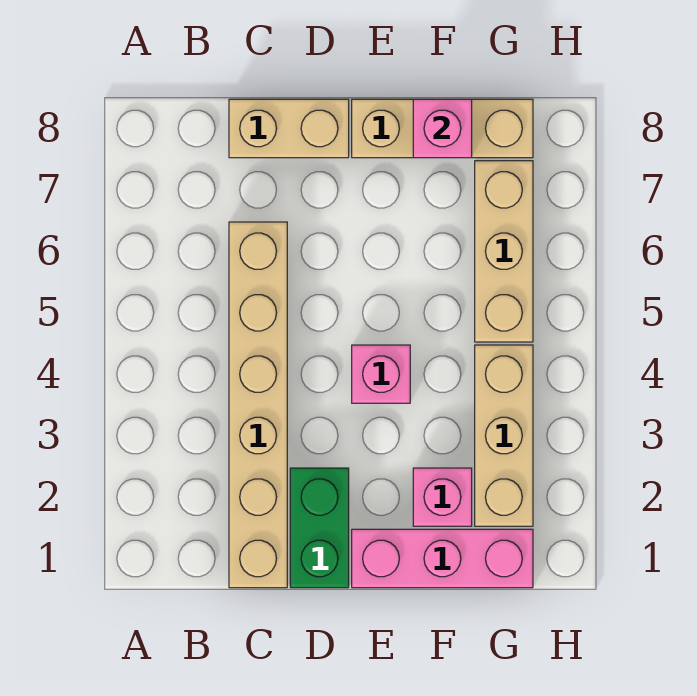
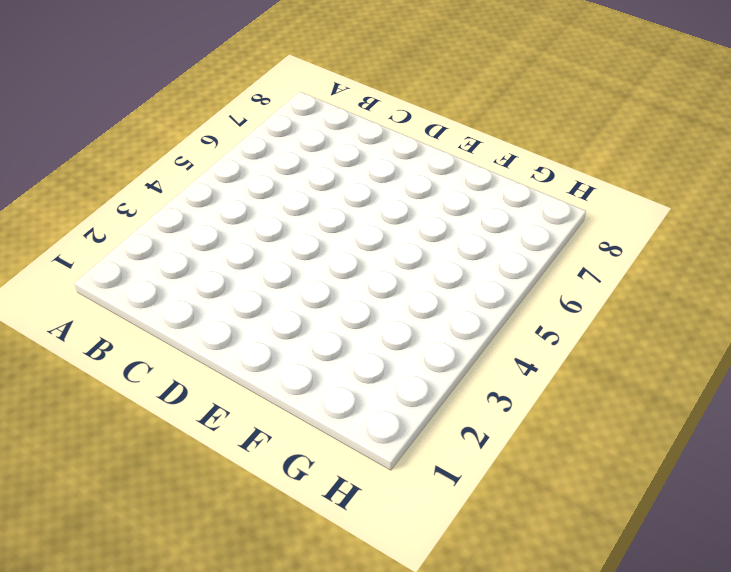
none -> tan brick C1:C6 level 1
none -> tan brick C8:D8 level 1

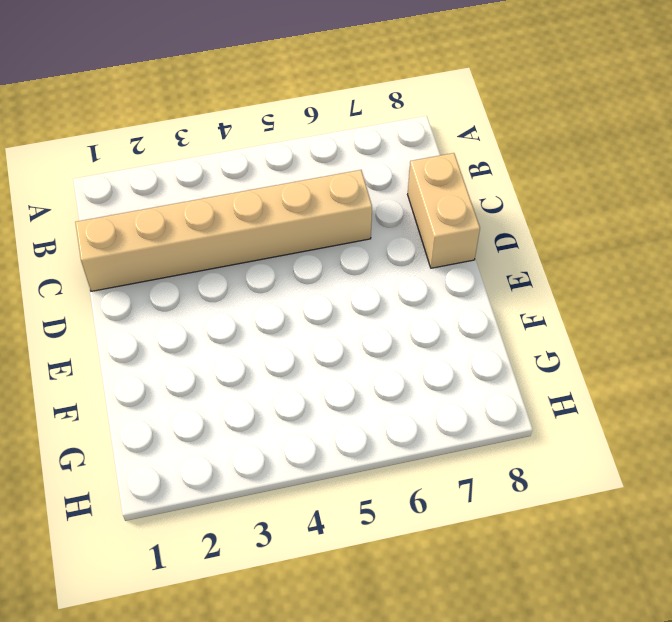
none -> green brick D1:D2 level 1
none -> pink brick E1:G1 level 1

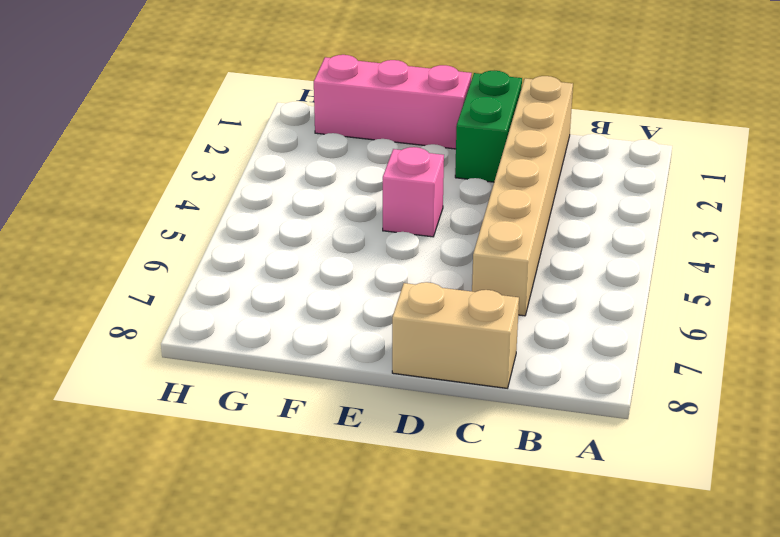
none -> tan brick E8:G8 level 1
none -> pink brick F2 level 1

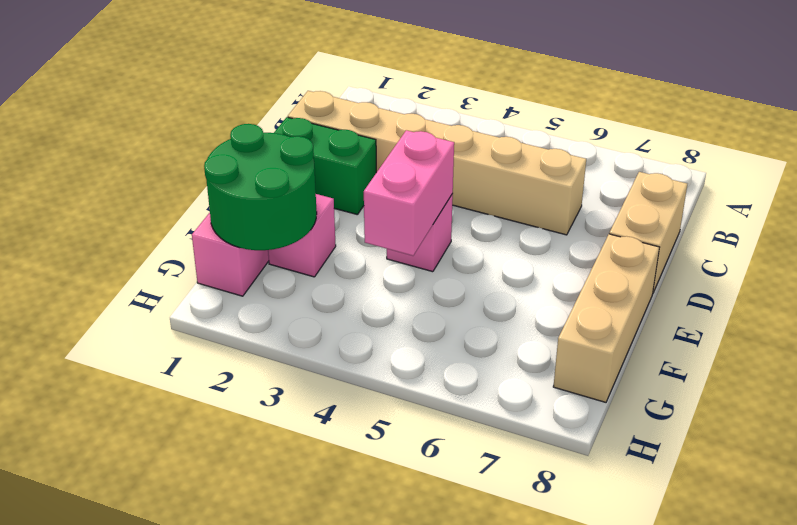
pink brick E4:F4 level 2 -> none
green round brick F1:G2 level 2 -> none
none -> tan brick G2:G4 level 1
none -> tan brick G5:G7 level 1

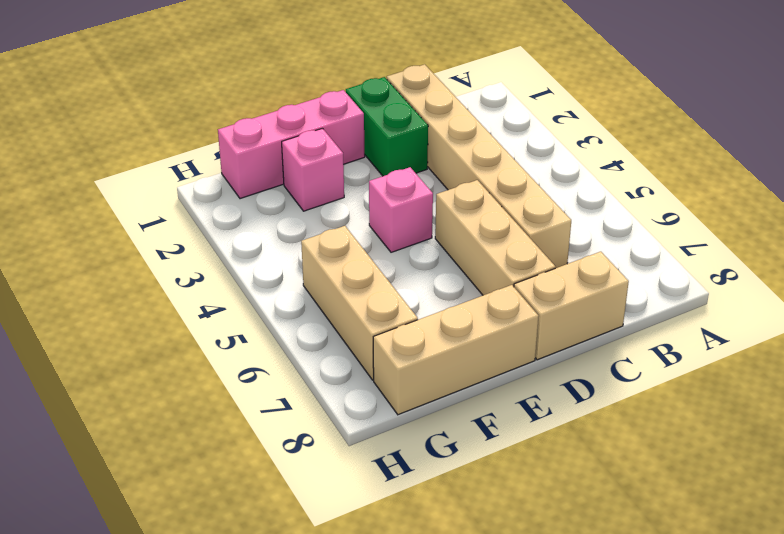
tan brick D5:D7 level 1 -> tan brick G2:G4 level 1
none -> pink brick F8 level 2

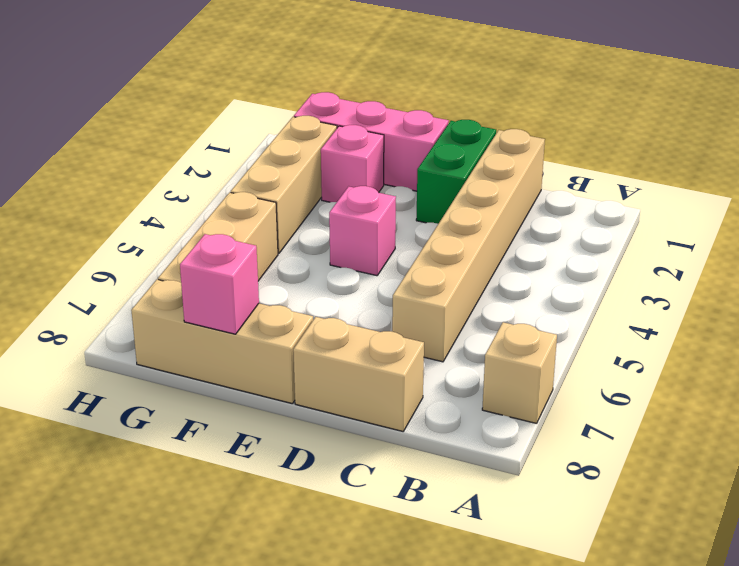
tan brick A7 level 1 -> none

